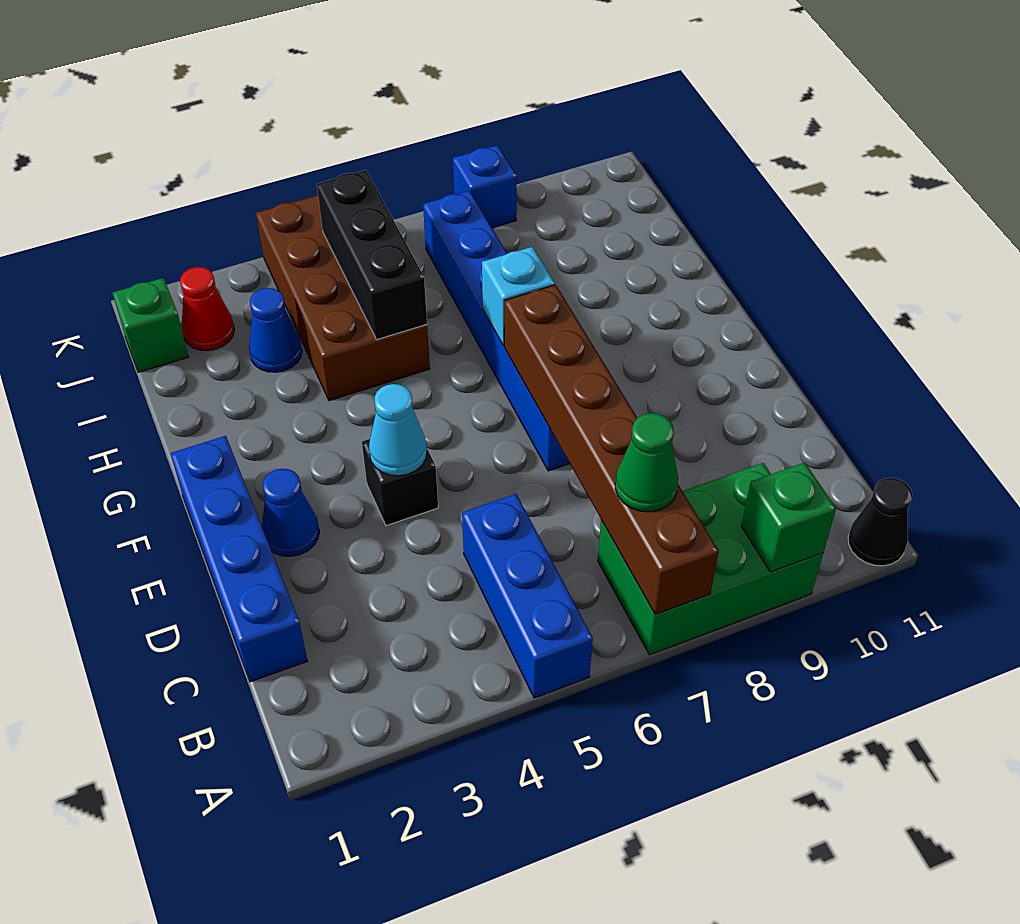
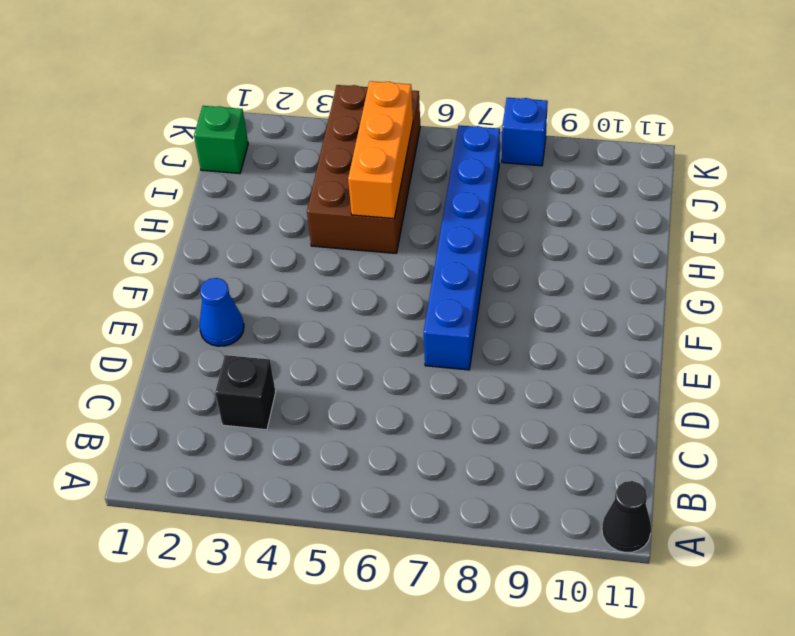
black brick C3 level 1 -> black brick E4 level 1
orange brick H5:J5 level 2 -> black brick H5:J5 level 2
none -> blue brick A5:C5 level 1
none -> green brick A7:B9 level 1
none -> blue brick C1:F1 level 1

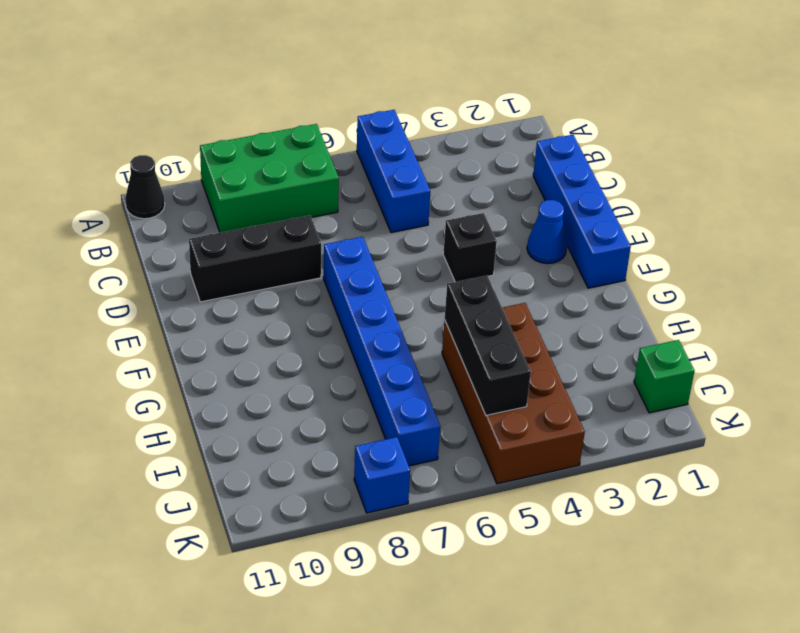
black brick D8:D10 level 1 -> none
none -> blue cone I3 level 1
none -> red cone J2 level 1
none -> brown brick A7:F7 level 2

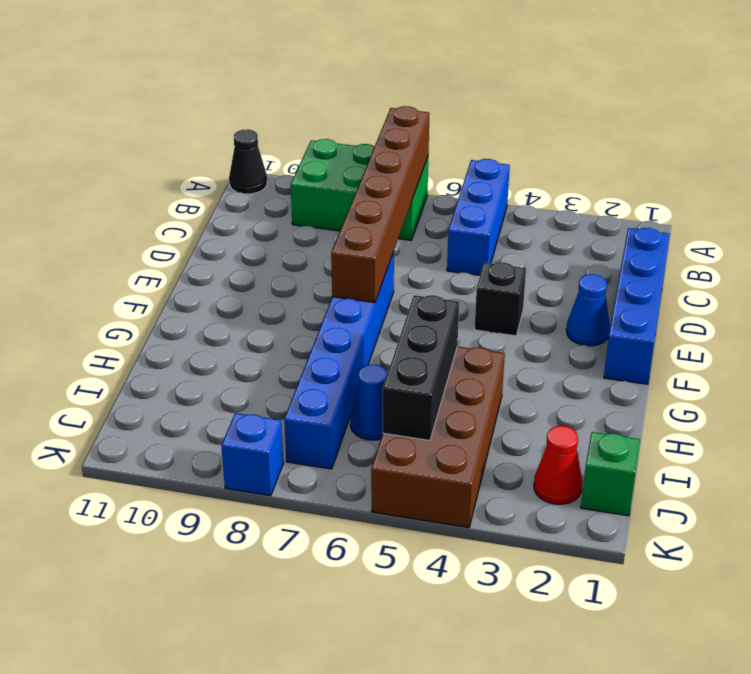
blue cone I6 level 1 -> blue cone I3 level 1
none -> green brick A9 level 2
none -> cyan cone E4 level 2
none -> cyan brick G7 level 2

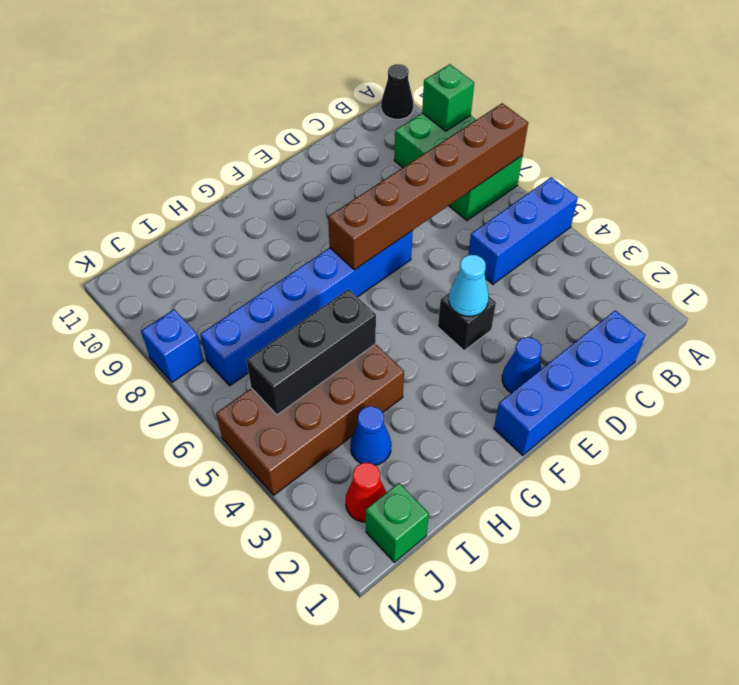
none -> cyan brick G7 level 2
none -> green cone B7 level 3

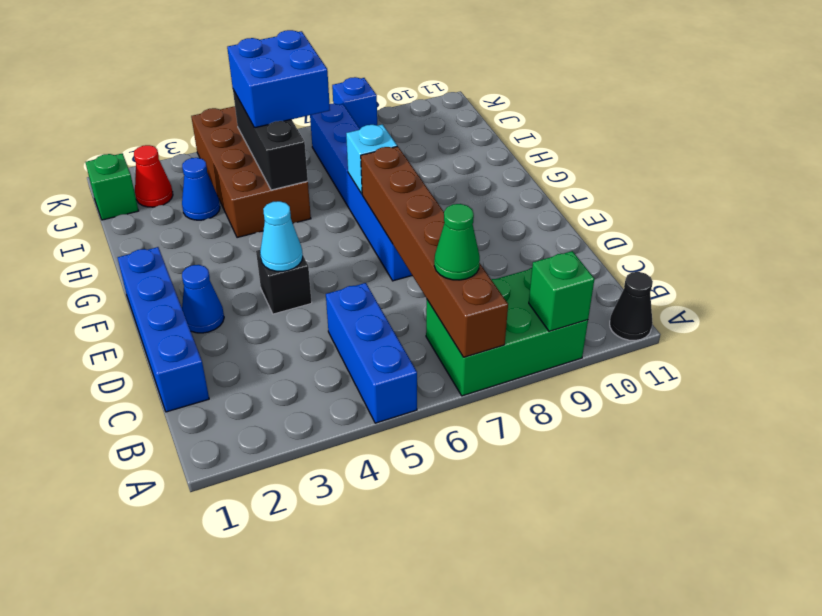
blue brick I5:J6 level 3 -> none

